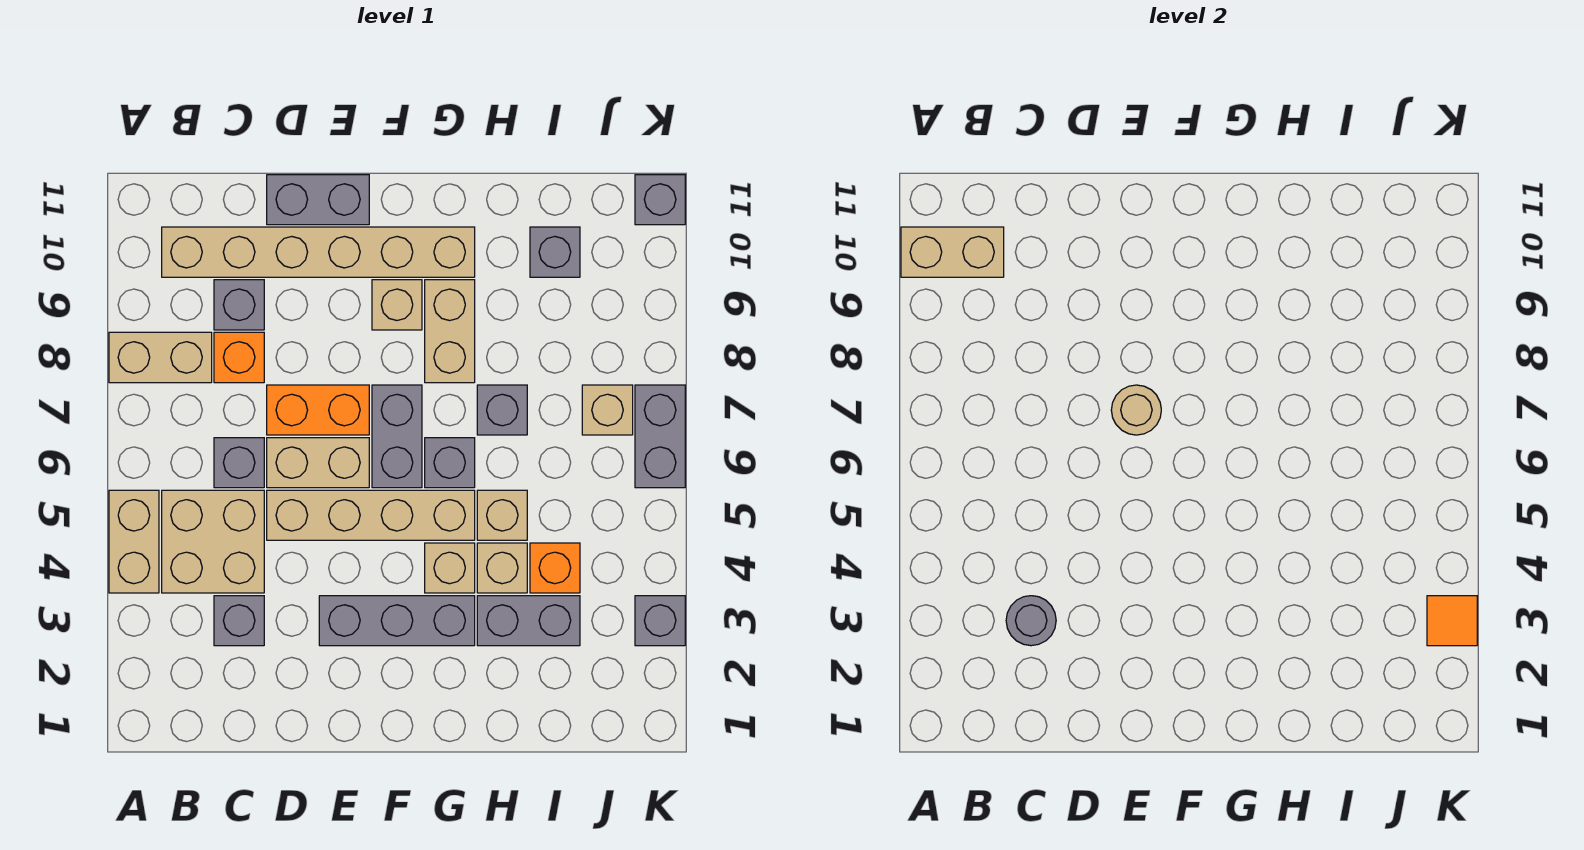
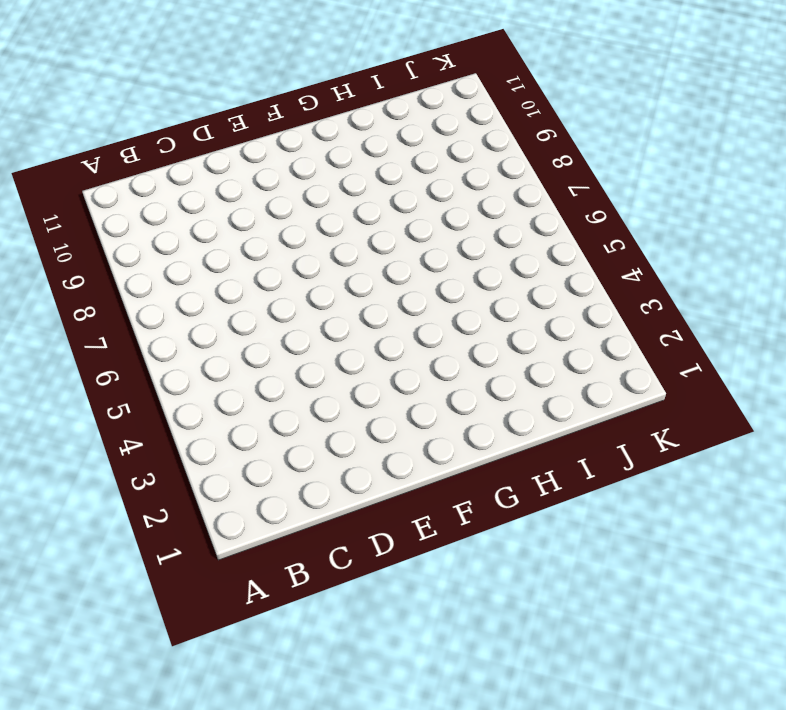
none -> tan brick A4:A5 level 1
none -> tan brick A8:B8 level 1
none -> tan brick B4:C5 level 1
none -> tan brick B10:G10 level 1

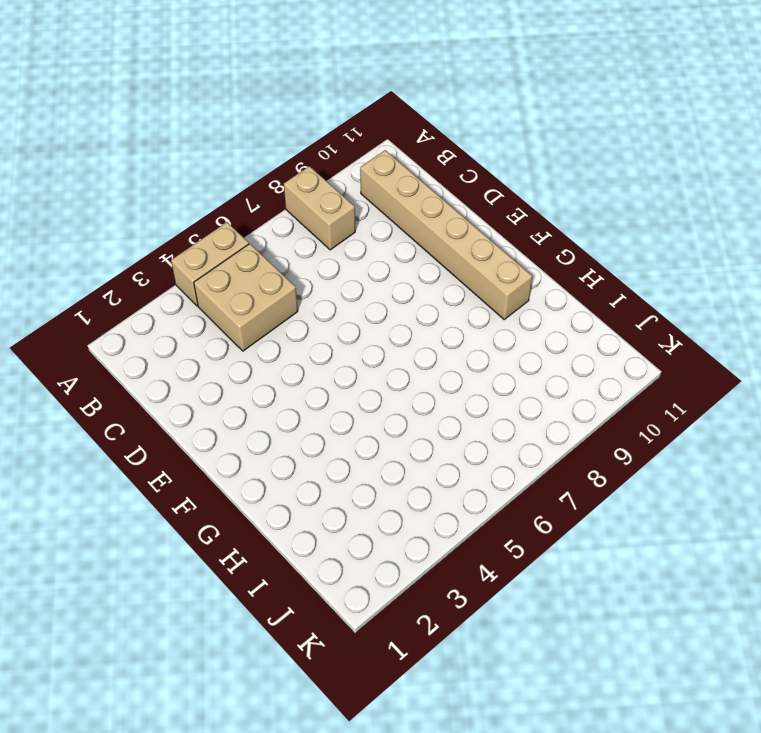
none -> grey brick C3 level 1
none -> grey brick C6 level 1
none -> orange brick C8 level 1
none -> grey brick C9 level 1

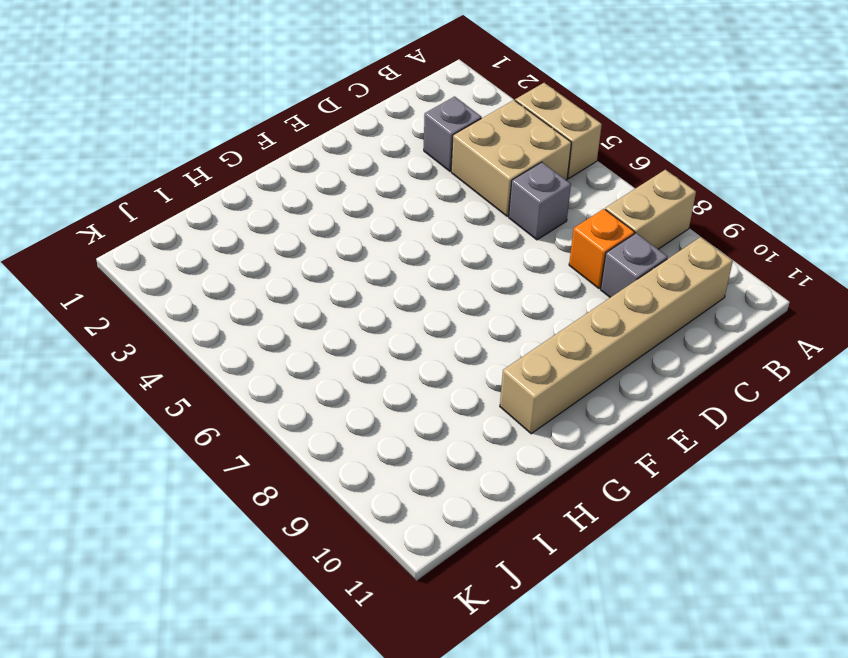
none -> tan brick D5:G5 level 1
none -> tan brick D6:E6 level 1
none -> orange brick D7:E7 level 1
none -> grey brick D11:E11 level 1

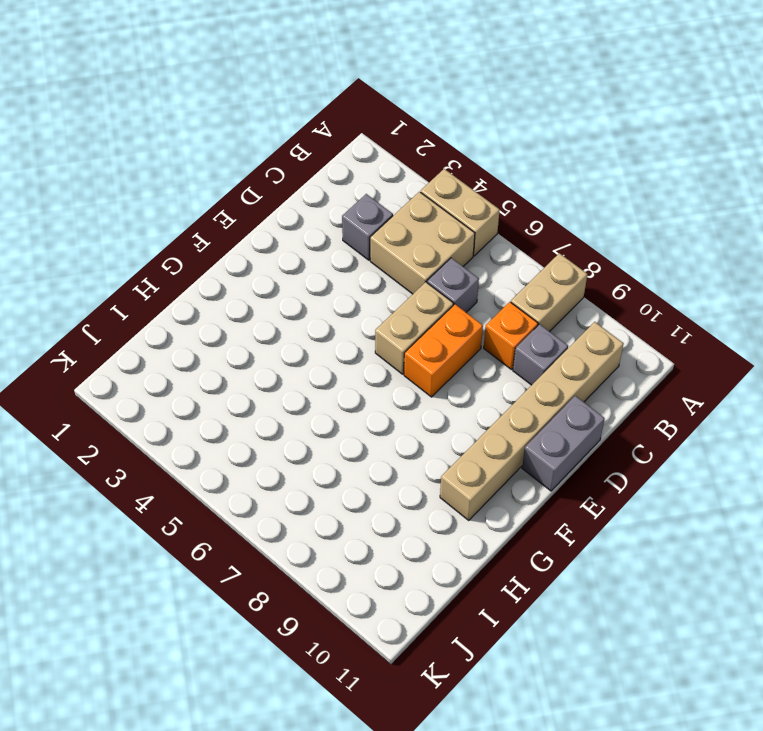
none -> tan brick D5:G5 level 1
none -> grey brick E3:G3 level 1
none -> grey brick F6:F7 level 1
none -> tan brick F9 level 1

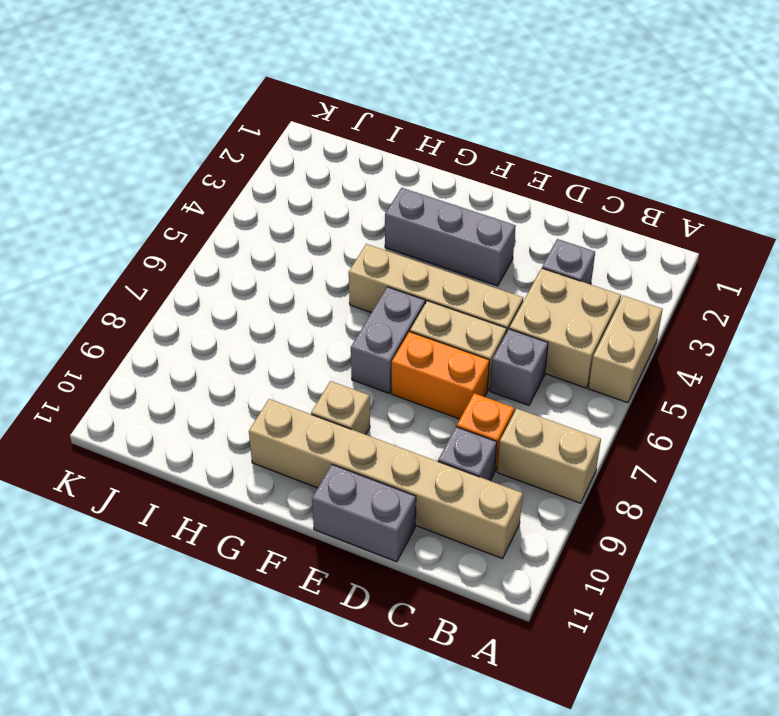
none -> tan brick G4 level 1
none -> grey brick G6 level 1
none -> tan brick G8:G9 level 1
none -> grey brick H3:I3 level 1

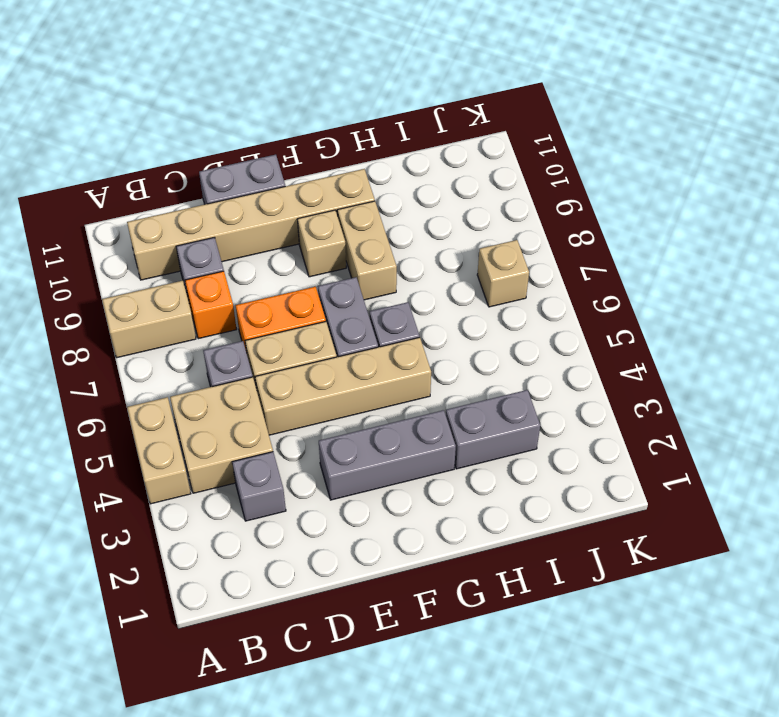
none -> tan brick G4 level 1
none -> tan brick H4 level 1
none -> tan brick H5 level 1
none -> grey brick H7 level 1

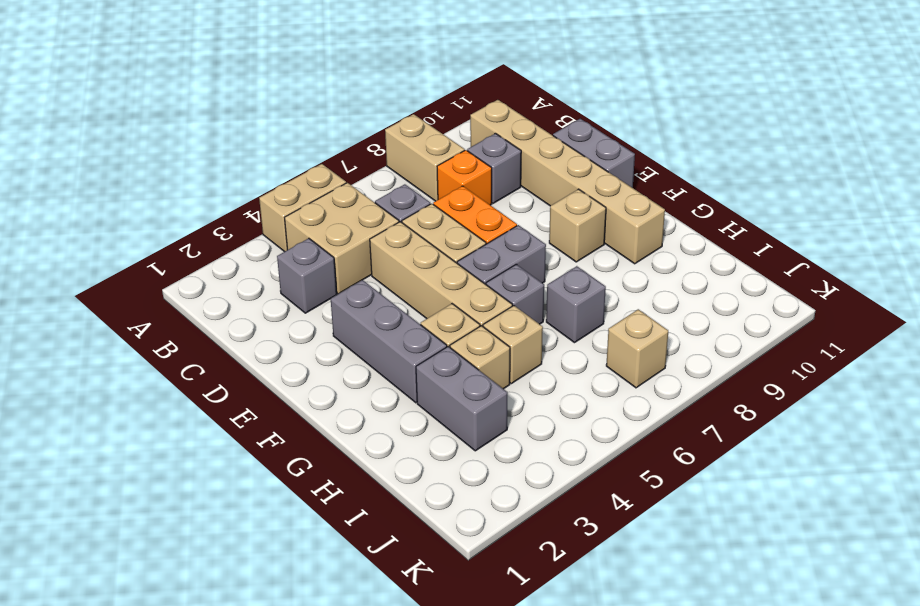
none -> tan brick G8:G9 level 1
none -> orange brick I4 level 1
none -> grey brick I10 level 1
none -> grey brick K3 level 1

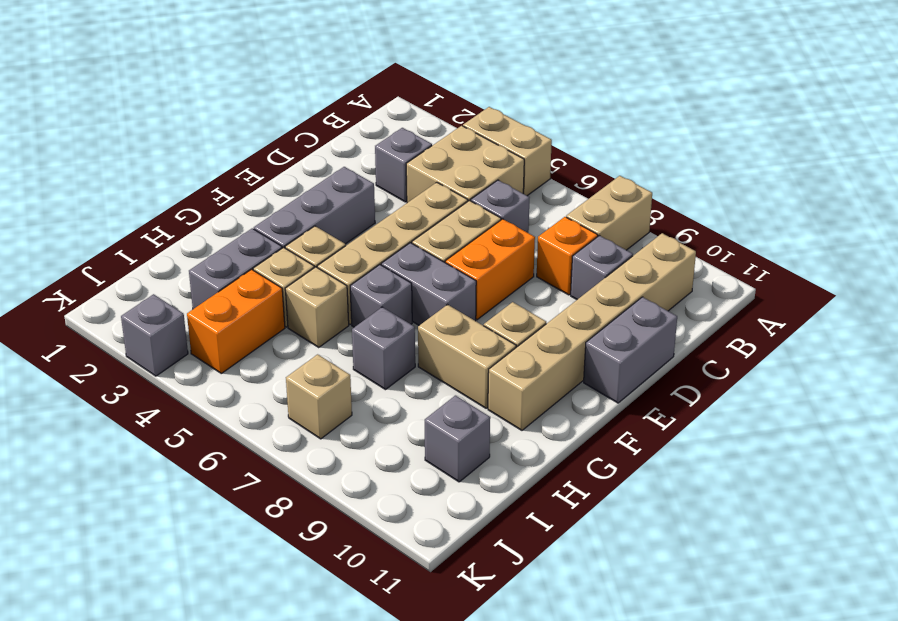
orange brick I4:J4 level 1 -> orange brick I4 level 1
none -> grey brick K6:K7 level 1
none -> grey brick K11 level 1
none -> tan brick A10:B10 level 2
none -> grey round brick C3 level 2

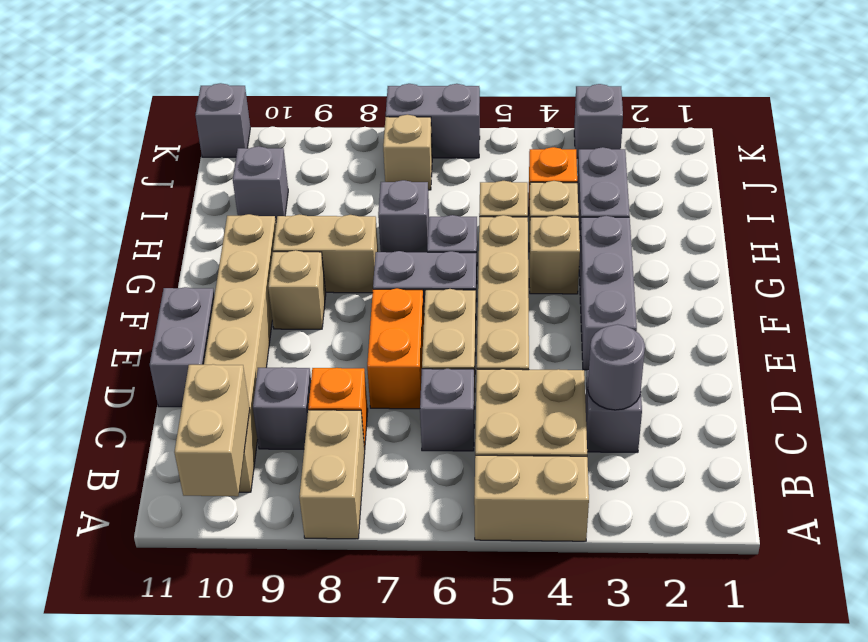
none -> tan round brick E7 level 2
none -> orange tile K3 level 2

